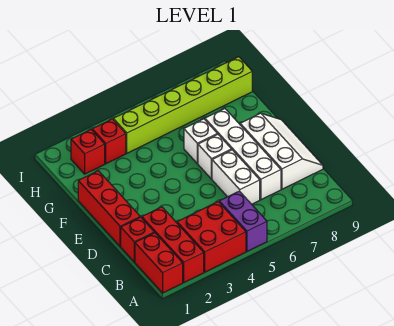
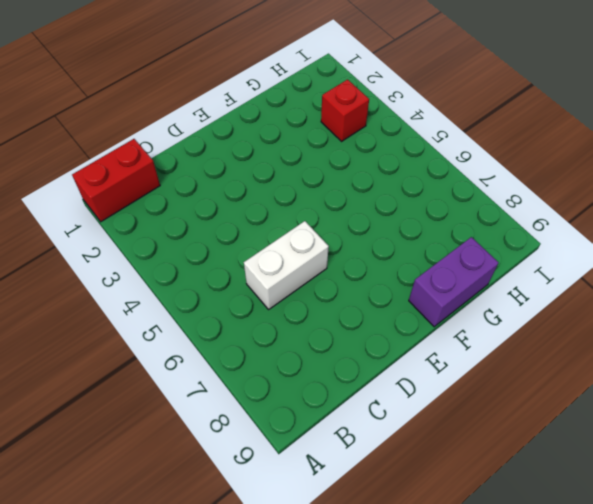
purple brick F9:G9 level 1 -> purple brick A5:B5 level 1
none -> red brick A2:C2 level 1
none -> red brick A3:B4 level 1
none -> red brick C1 level 1

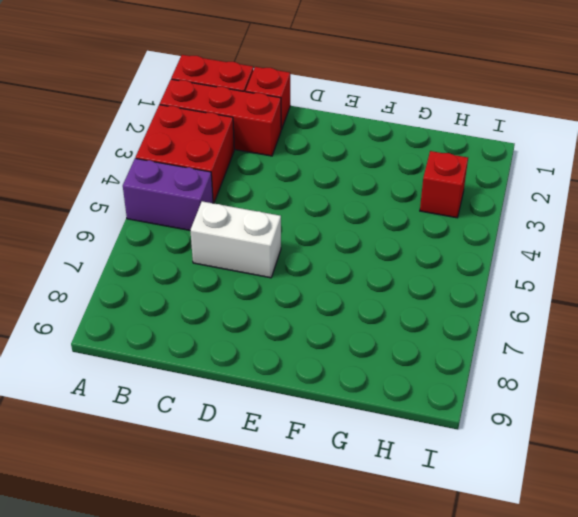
none -> white brick C7:F7 level 1
none -> white slope C8:E9 level 1 top 8
none -> red brick D1:F1 level 1

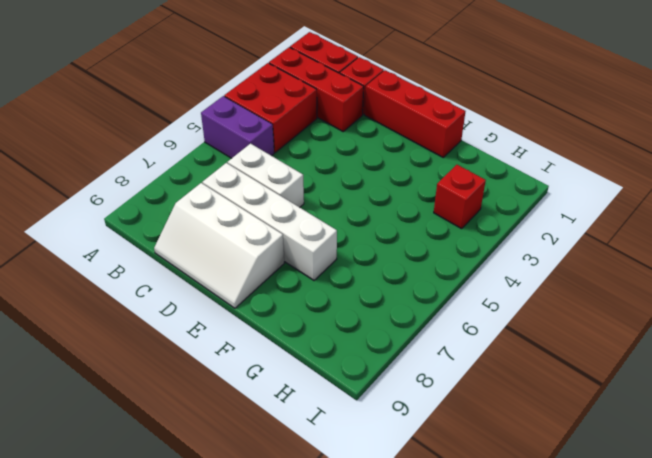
none -> white brick E6 level 1
none -> white brick F6 level 1
none -> red brick H2 level 1

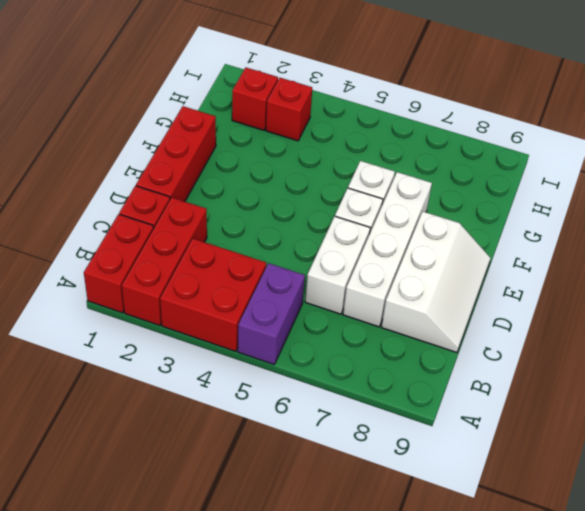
none -> lime brick H4:H9 level 1

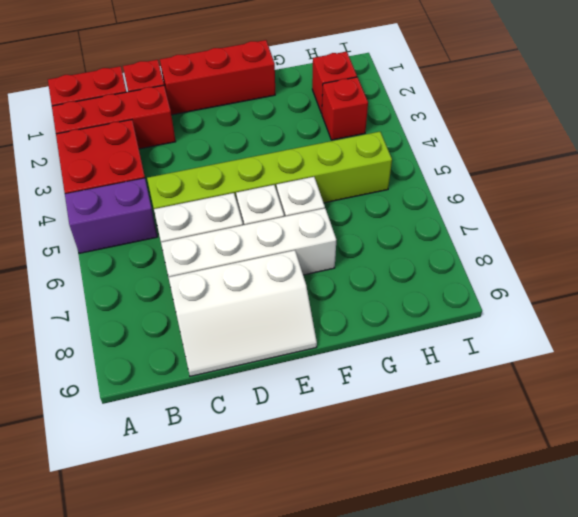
lime brick C5:H5 level 1 -> lime brick H4:H9 level 1

